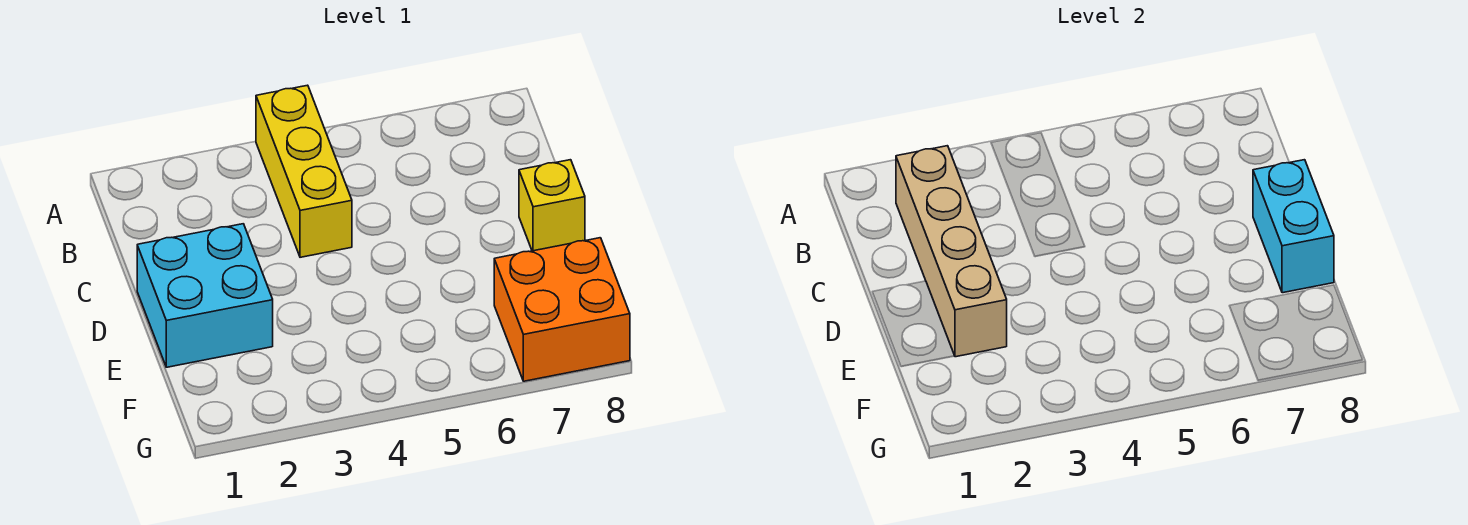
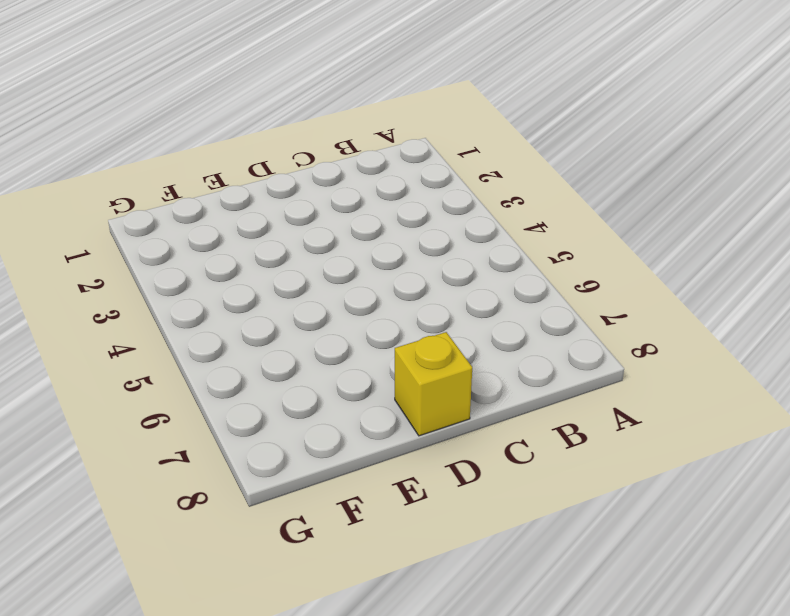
none -> yellow brick A4:C4 level 1
none -> cyan brick D1:E2 level 1

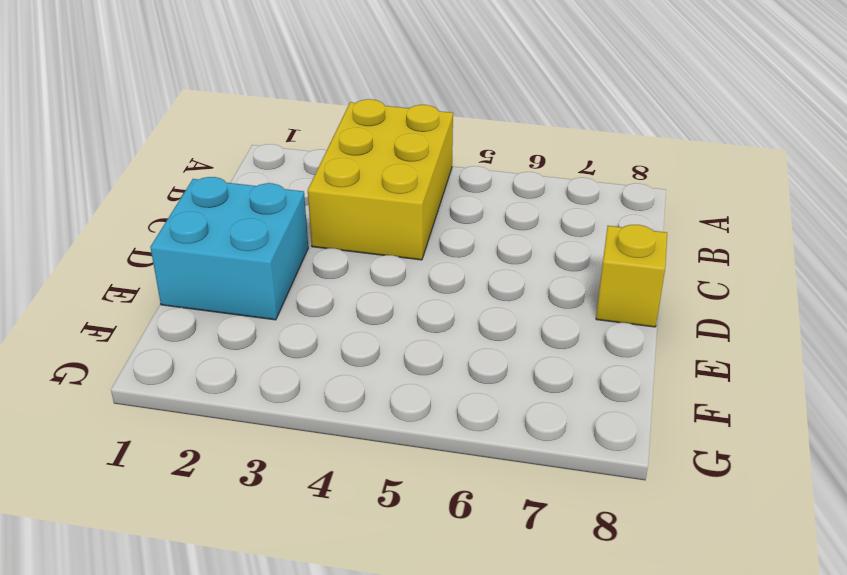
yellow brick A3:C4 level 1 -> yellow brick A4:C4 level 1
none -> orange brick F7:G8 level 1
none -> tan brick B2:E2 level 2

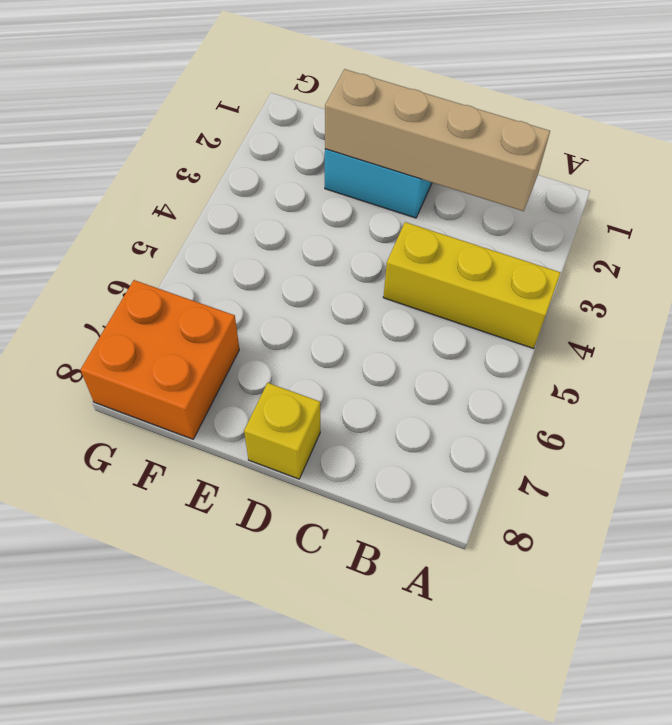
none -> cyan brick D8:E8 level 2

